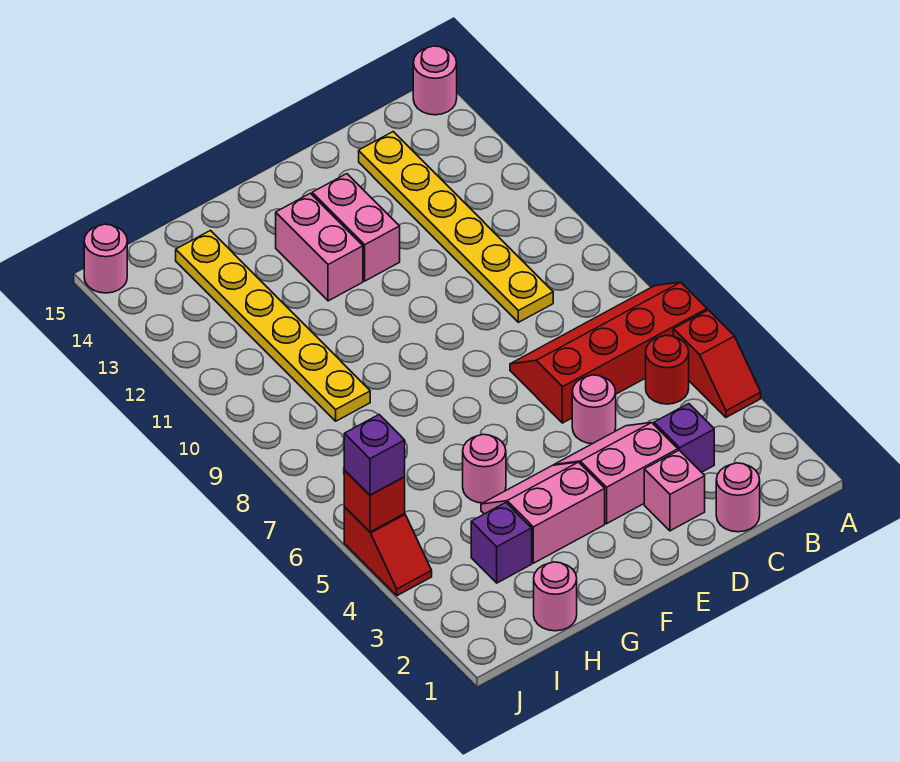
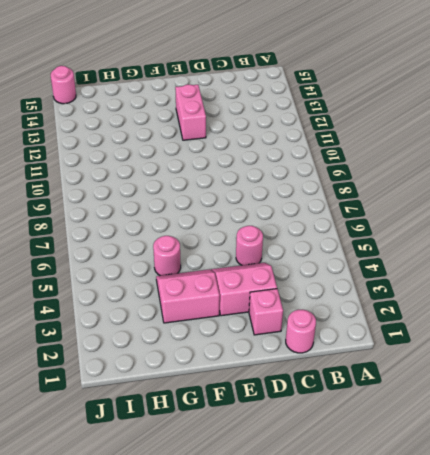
none -> red slope A4:A5 level 1 top 5
none -> red slope A6:D7 level 1 top 6
none -> pink round brick A15 level 1

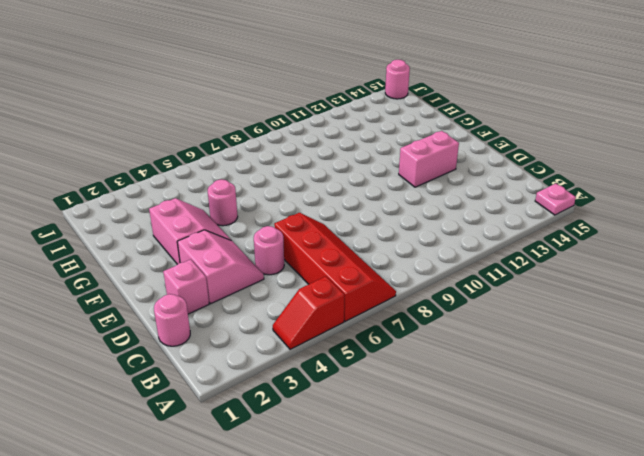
pink plate A15 level 1 -> pink round brick A15 level 1
none -> red round brick B5 level 1
none -> purple brick C3 level 1
none -> yellow plate C9:C14 level 1

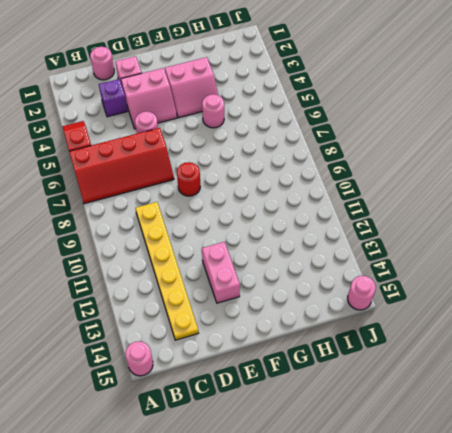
red round brick E8 level 1 -> red round brick B5 level 1
none -> pink brick F12:F13 level 1
none -> pink round brick H1 level 1
none -> purple brick H3 level 1

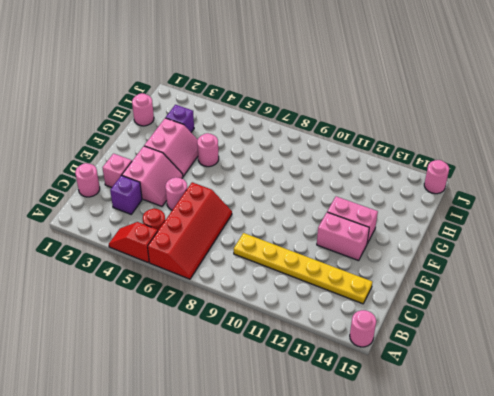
none -> yellow plate H9:H14 level 1
none -> red slope J4:J5 level 1 top 5
none -> red brick J5 level 2

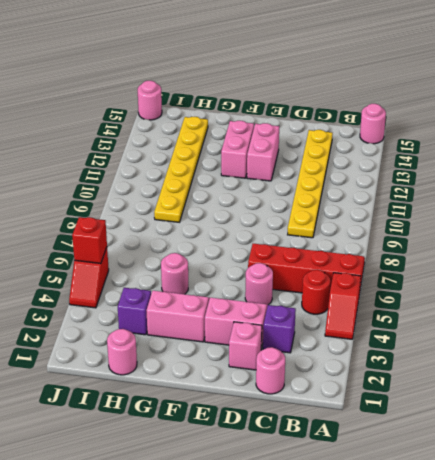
none -> purple brick J5 level 3

